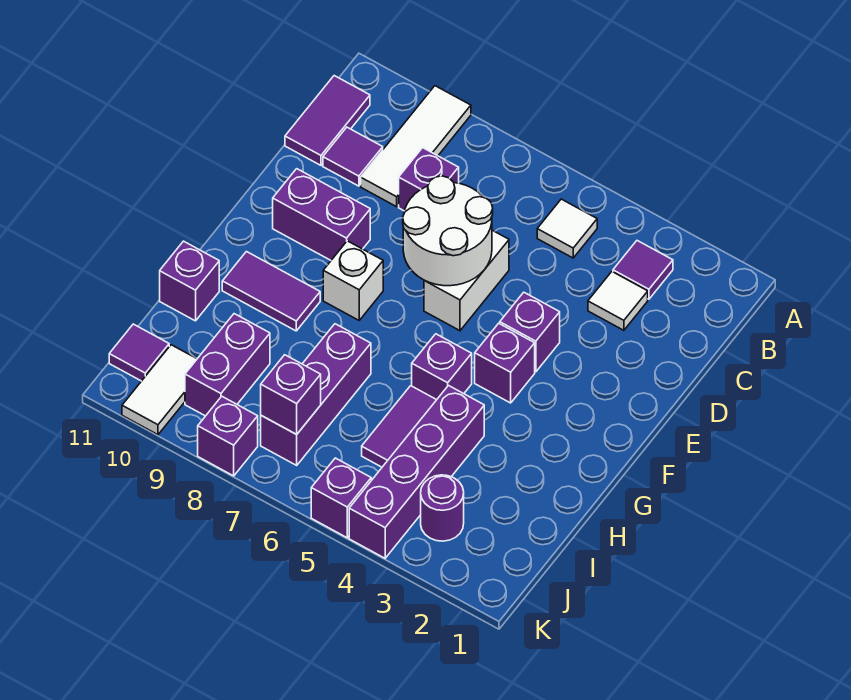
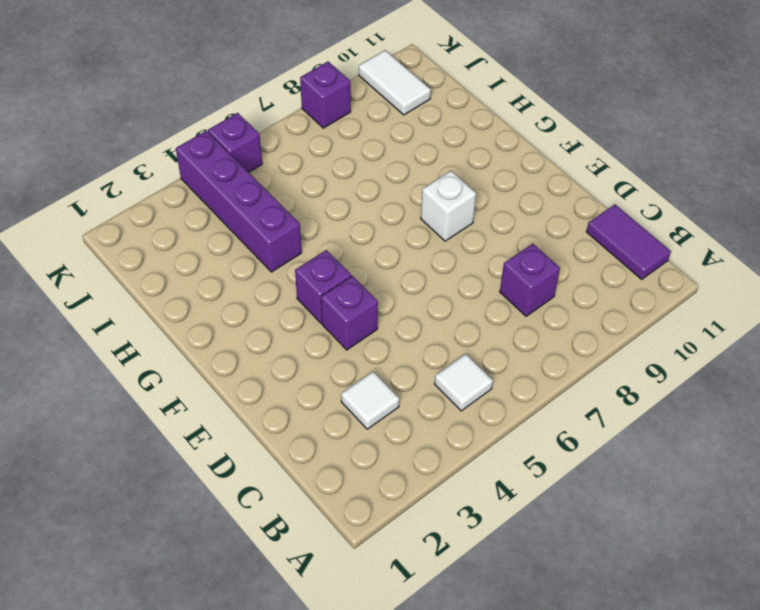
none -> white tile A9:C9 level 1
none -> purple tile B3 level 1
none -> purple tile C10 level 1

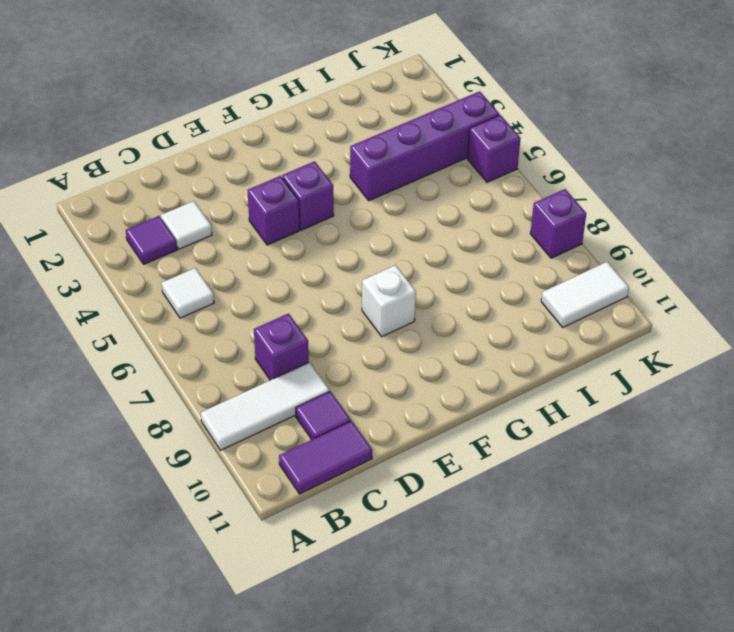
none -> white brick D6:E6 level 1
none -> purple brick E9:E10 level 1
none -> purple brick G5 level 1

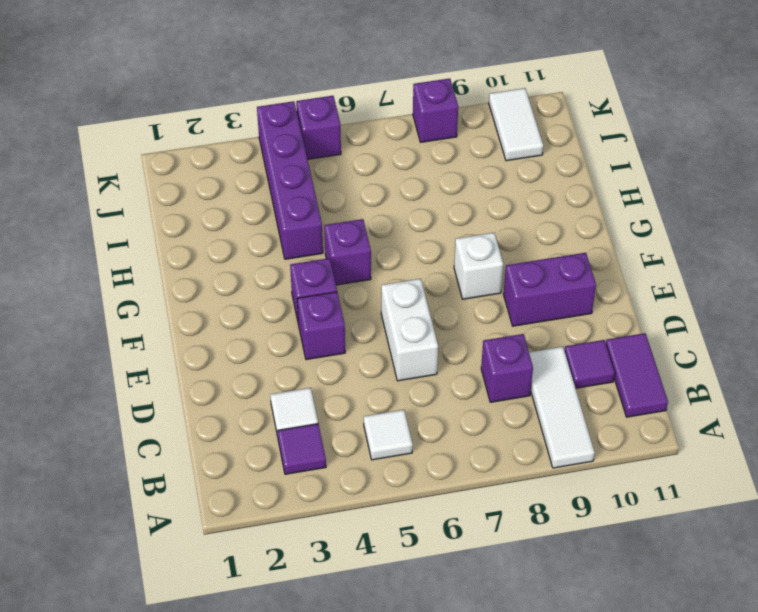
none -> purple tile G9:G10 level 1
none -> purple tile H5:I5 level 1
none -> purple brick H7:J7 level 1

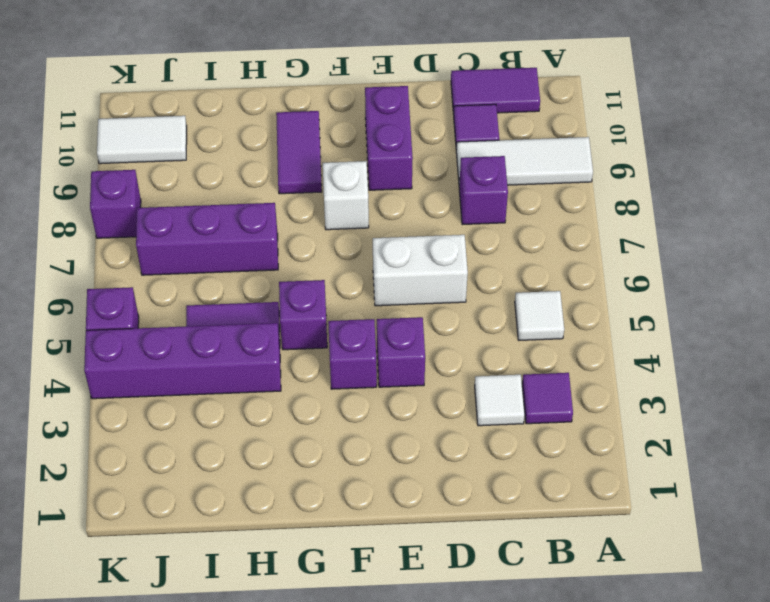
none -> purple brick H11 level 1
none -> purple brick I9:J9 level 1
none -> purple round brick J3 level 1

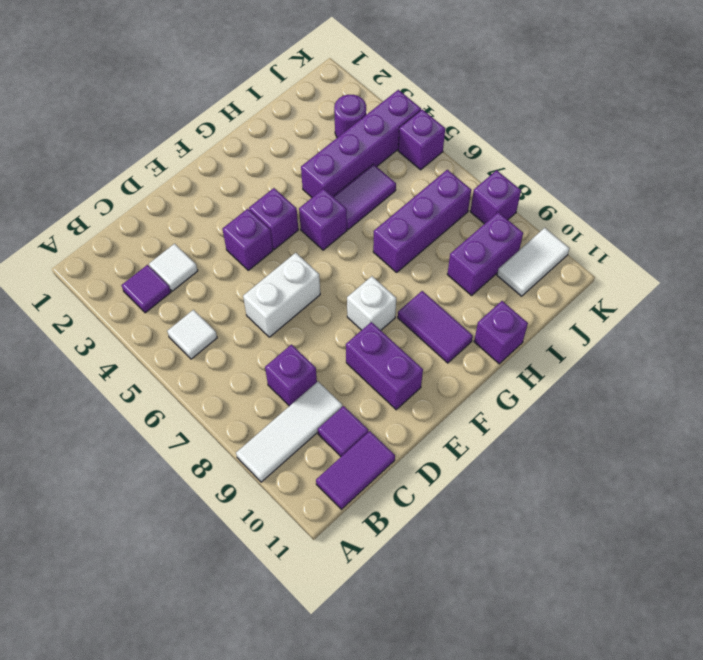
none -> purple tile J11 level 1
none -> white round brick D6:E7 level 2
none -> purple brick J7 level 2

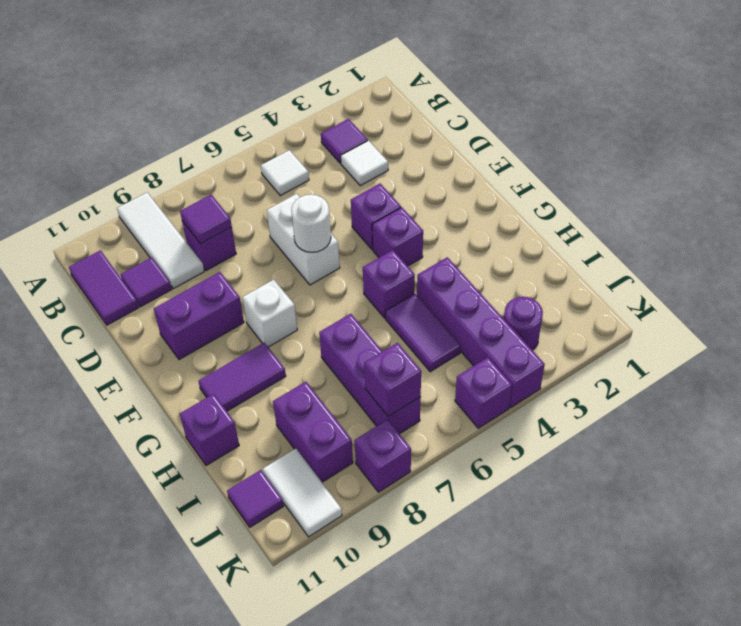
purple tile C8 level 2 -> none
white round brick E6 level 2 -> white round brick D6:E7 level 2

